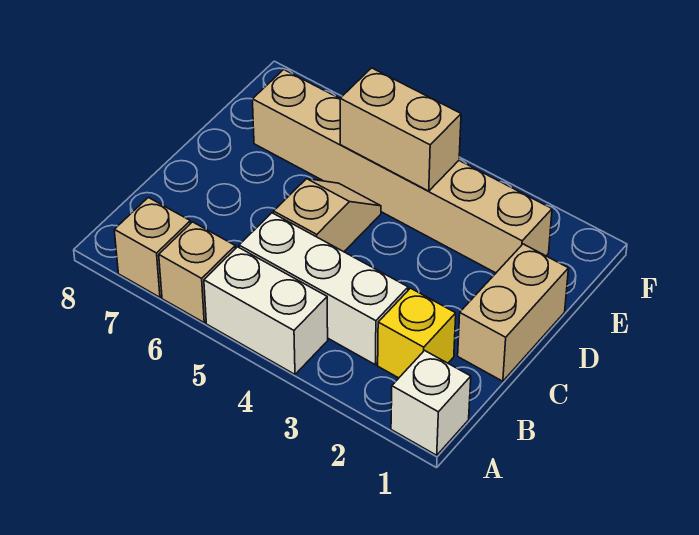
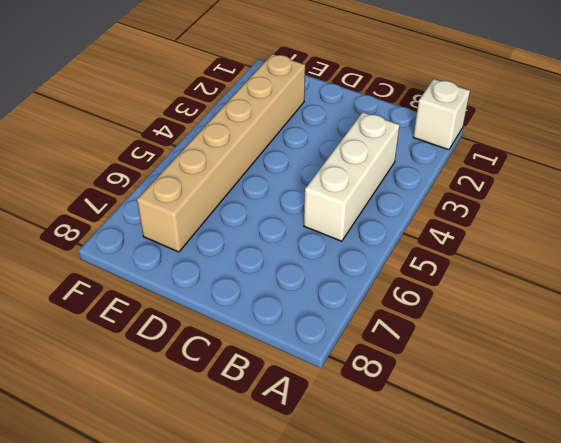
none -> white brick A4:A5 level 1
none -> tan brick A6 level 1

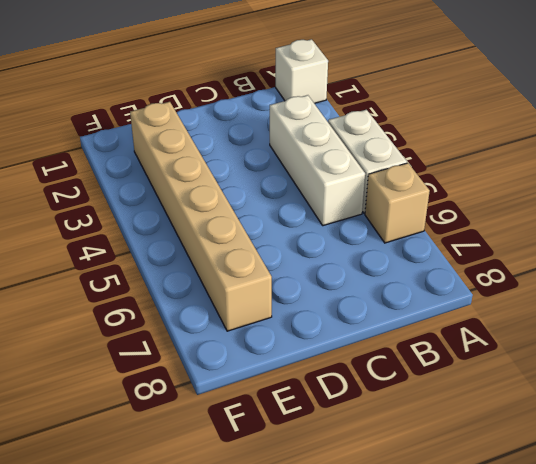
none -> tan brick A7 level 1
none -> yellow brick B2 level 1

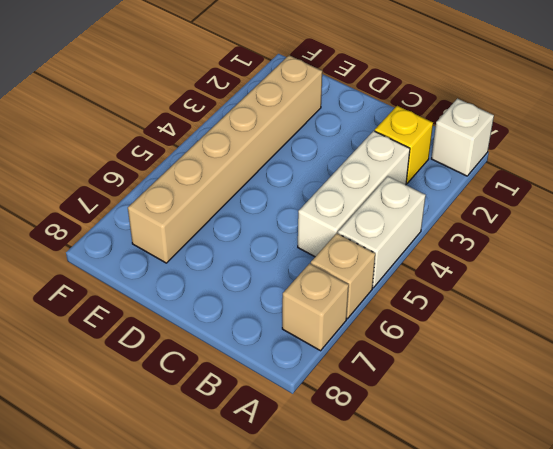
none -> tan brick C1:D1 level 1
none -> tan slope C5:D5 level 1 top C

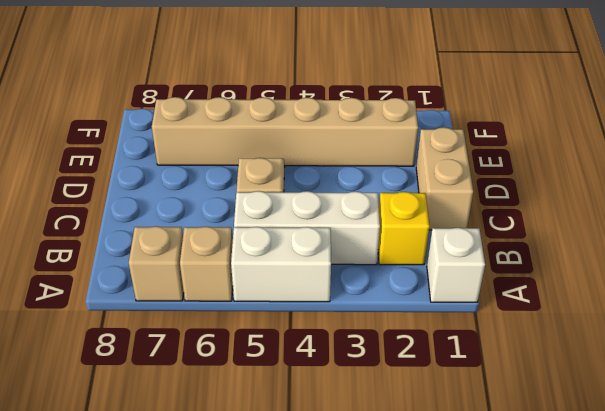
none -> tan brick E4:E5 level 2

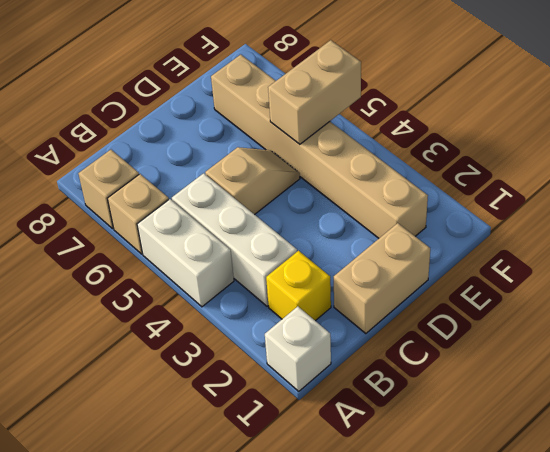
tan brick E5:F5 level 2 -> tan brick E4:E5 level 2

